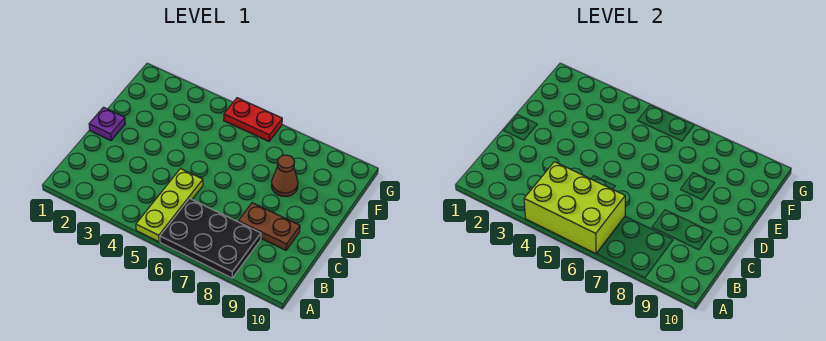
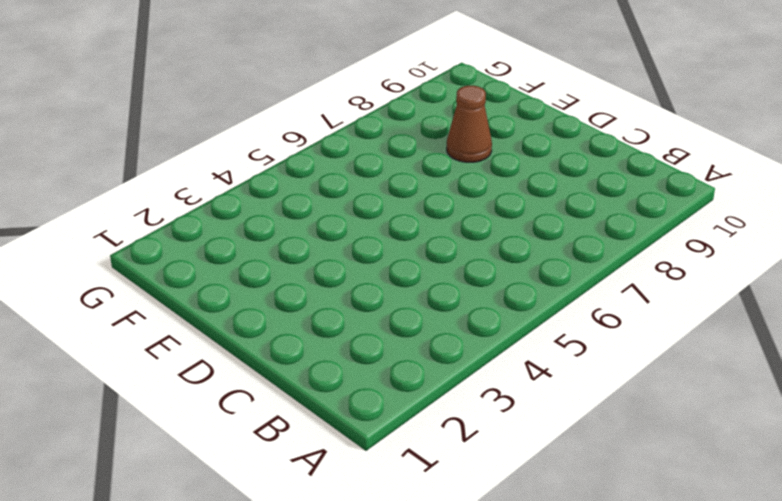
none -> lime plate A5:C5 level 1
none -> black plate A6:B8 level 1

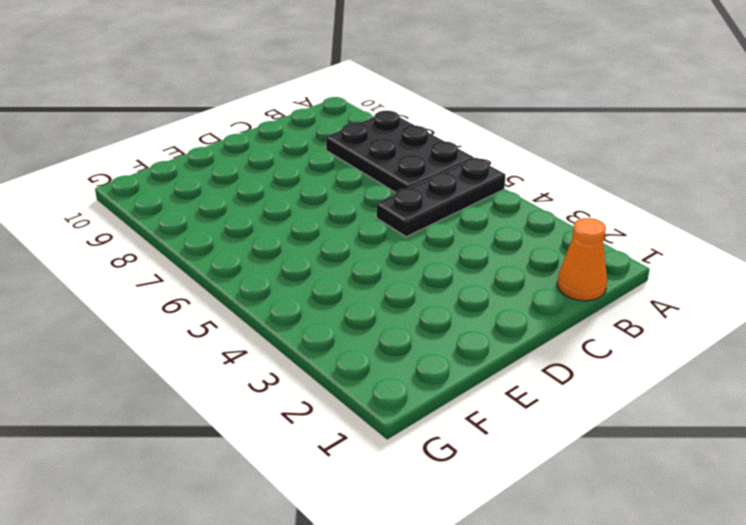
black plate A5:C5 level 1 -> lime plate A5:C5 level 1
orange cone B1 level 1 -> none
none -> brown plate C8:C9 level 1
none -> purple plate D1 level 1

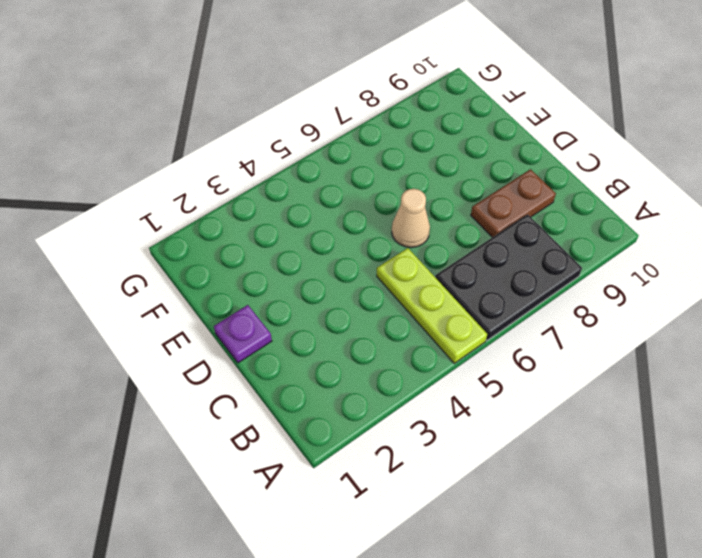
tan cone D6 level 1 -> none
none -> brown cone E8 level 1
none -> red plate G5:G6 level 1

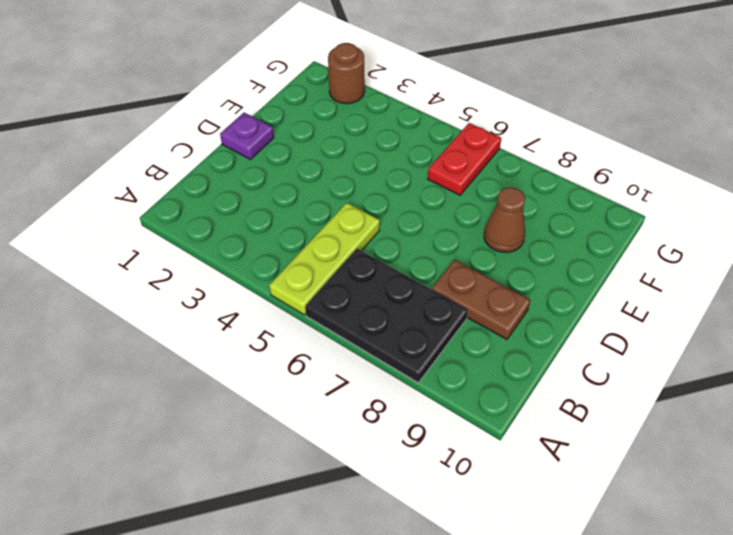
red plate F6:G6 level 1 -> red plate G5:G6 level 1
brown round brick G2 level 1 -> none
none -> lime brick A4:B6 level 2

